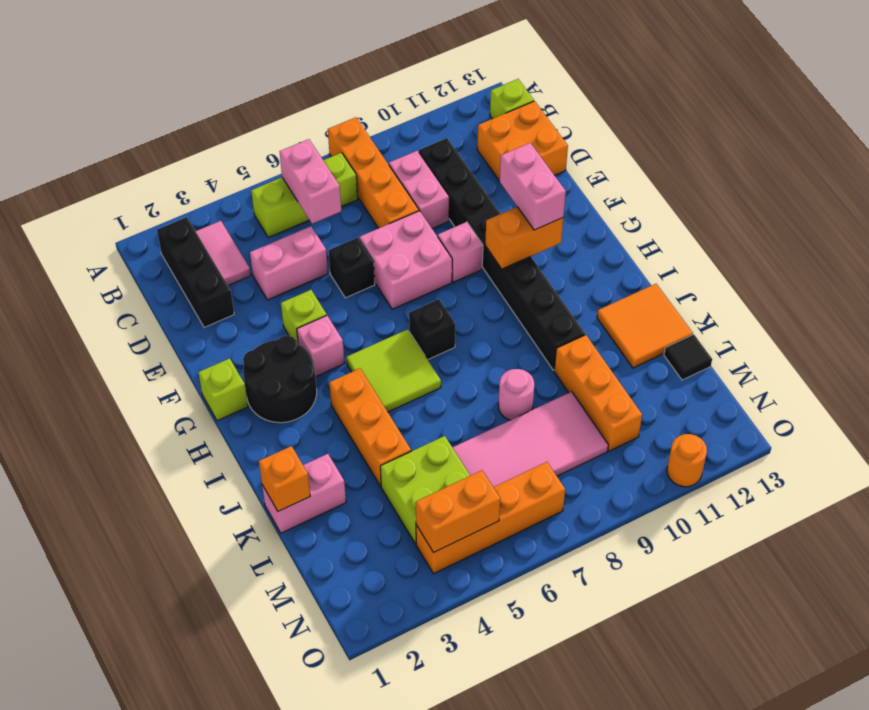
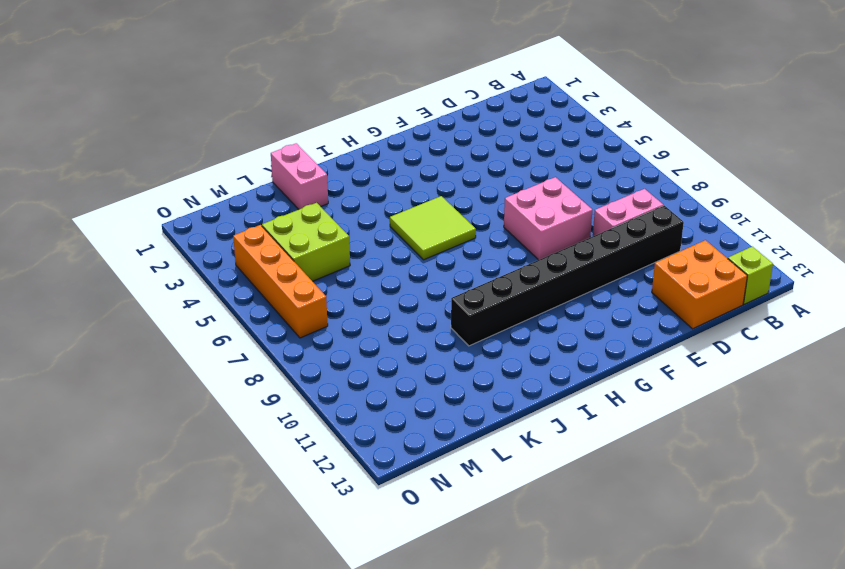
none -> orange brick A8:D8 level 1
none -> black brick B2:D2 level 1
none -> pink tile B3:C3 level 1
none -> lime brick B5:B7 level 1

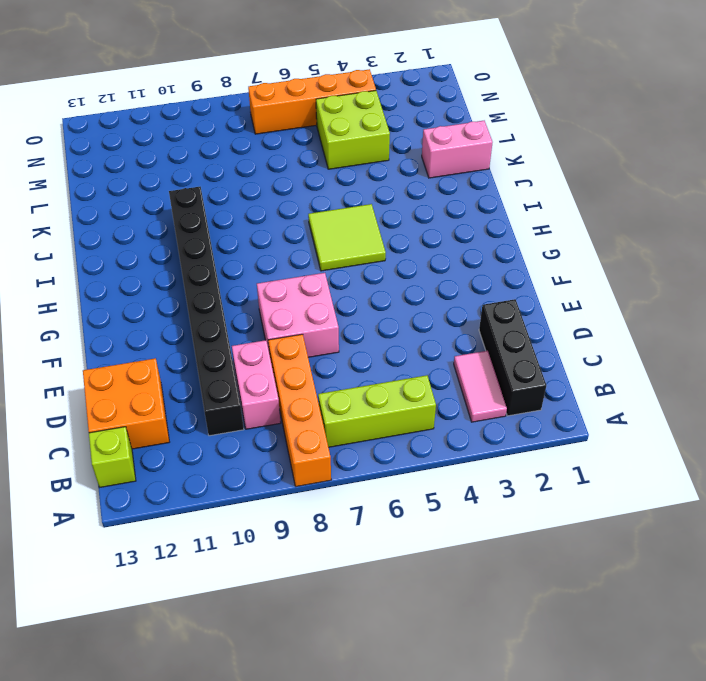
none -> pink brick D4:D5 level 1
none -> black brick E6 level 1
none -> lime brick F4 level 1
none -> pink brick F9 level 1

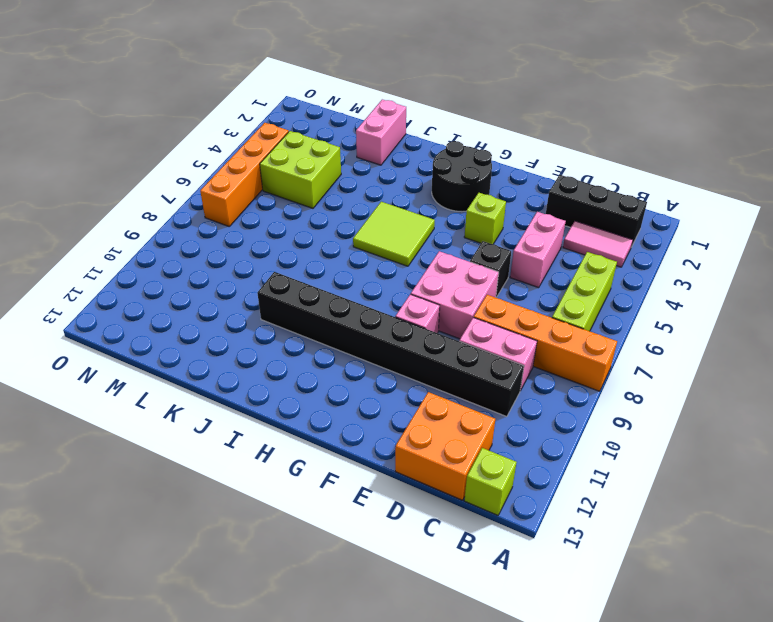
none -> lime brick G1 level 1
none -> pink brick G4 level 1
none -> black brick H7 level 1
none -> orange brick I4:K4 level 1

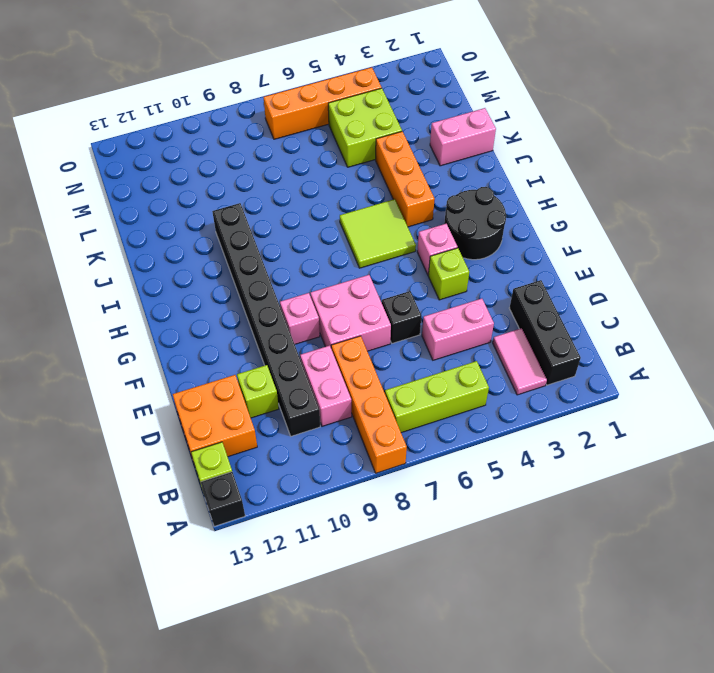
black brick A13 level 1 -> black brick H7 level 1
lime brick D11 level 1 -> lime brick G1 level 1
none -> orange tile J12:K13 level 1
none -> pink round brick K8 level 1
none -> orange brick K10:M10 level 1
none -> pink tile L6:M9 level 1

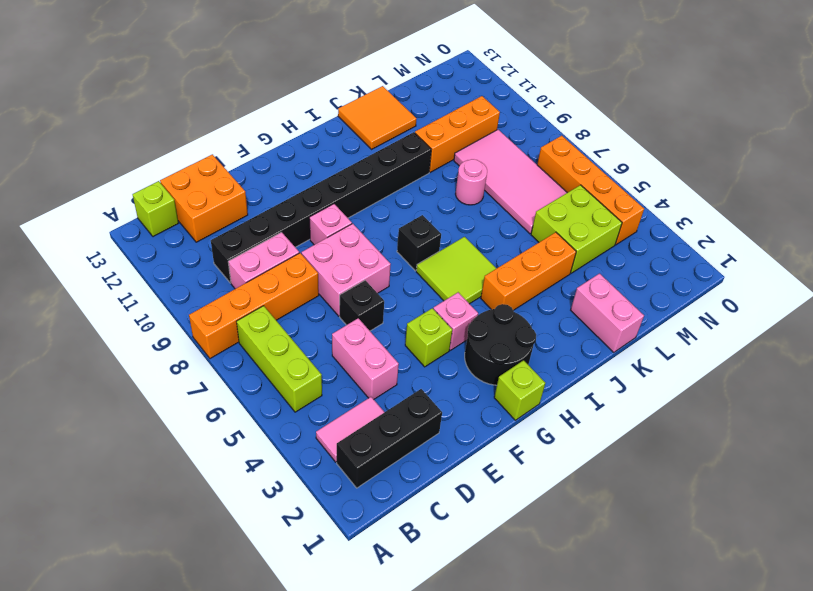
none -> black tile L13 level 1
none -> orange round brick O11 level 1
none -> pink brick B6:C6 level 2
none -> orange brick G10:G11 level 2

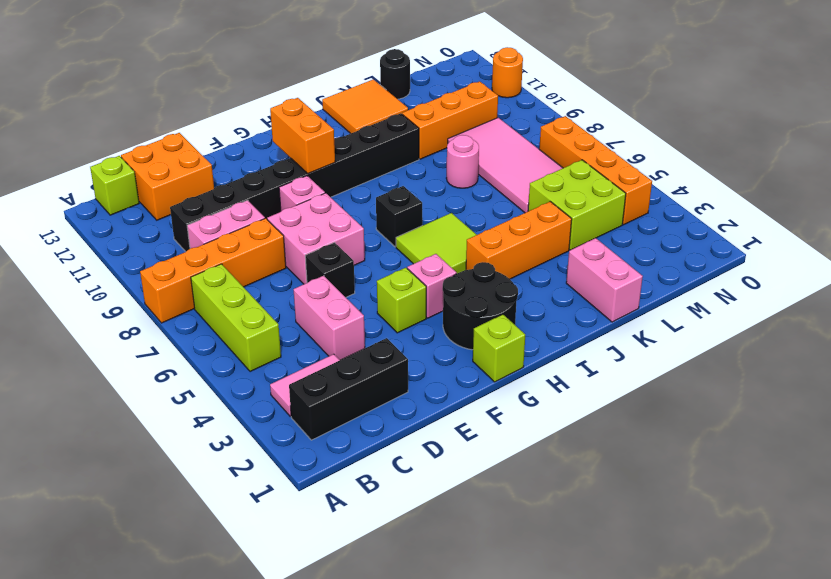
black round brick L13 level 1 -> black tile L13 level 1
none -> pink brick B6:C6 level 2
none -> orange brick K1 level 2
none -> orange brick N4:N5 level 2
none -> pink brick F11:G11 level 3

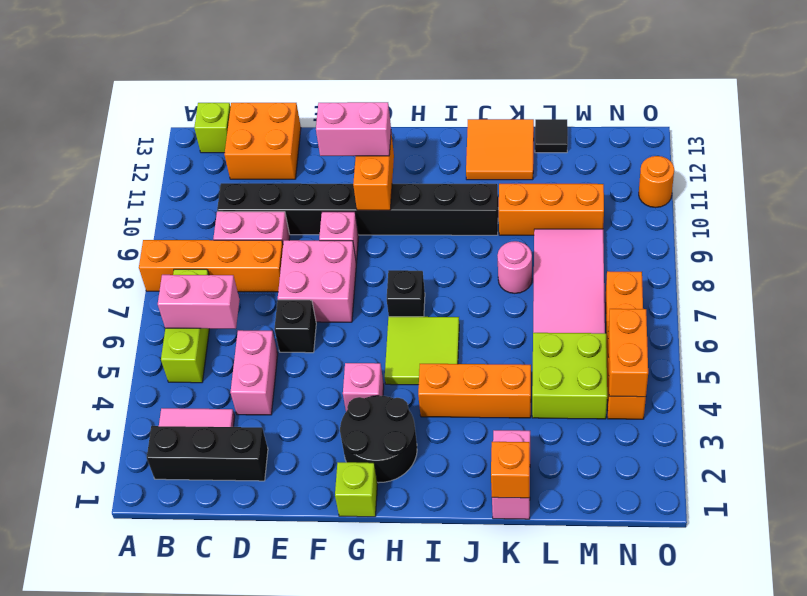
none -> lime brick F4 level 1

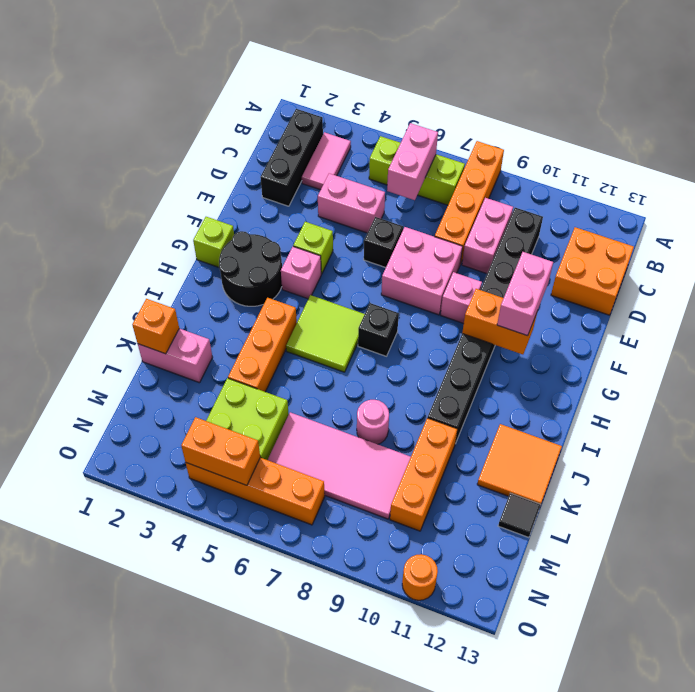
none -> lime brick B13 level 1

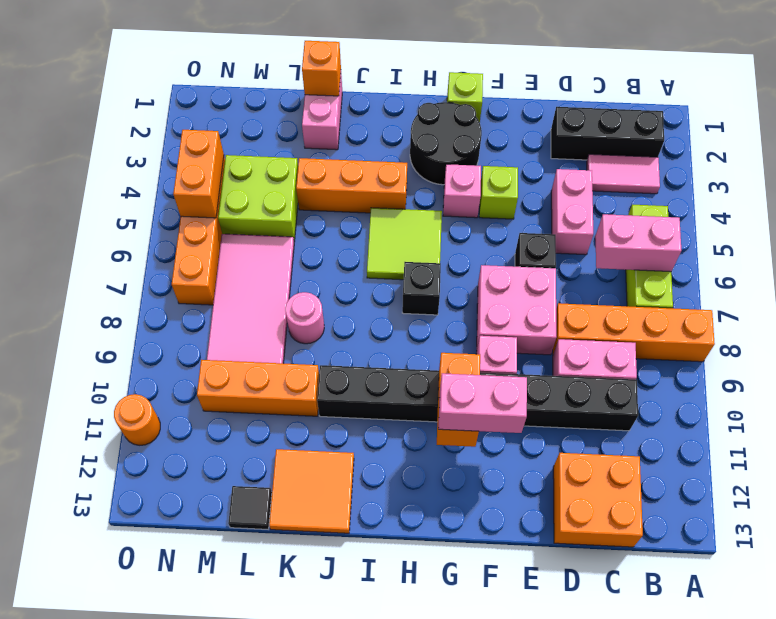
none -> lime brick B13 level 1

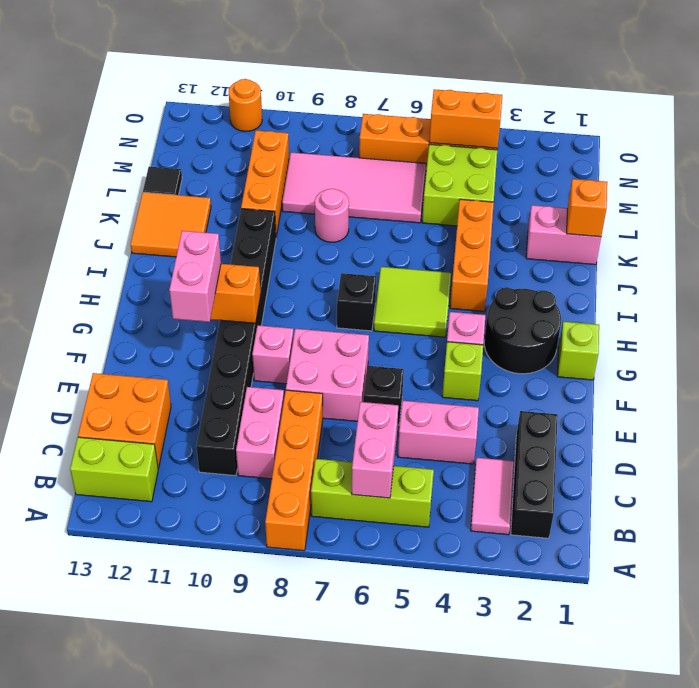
lime brick B12:B13 level 1 -> lime brick B13 level 1

